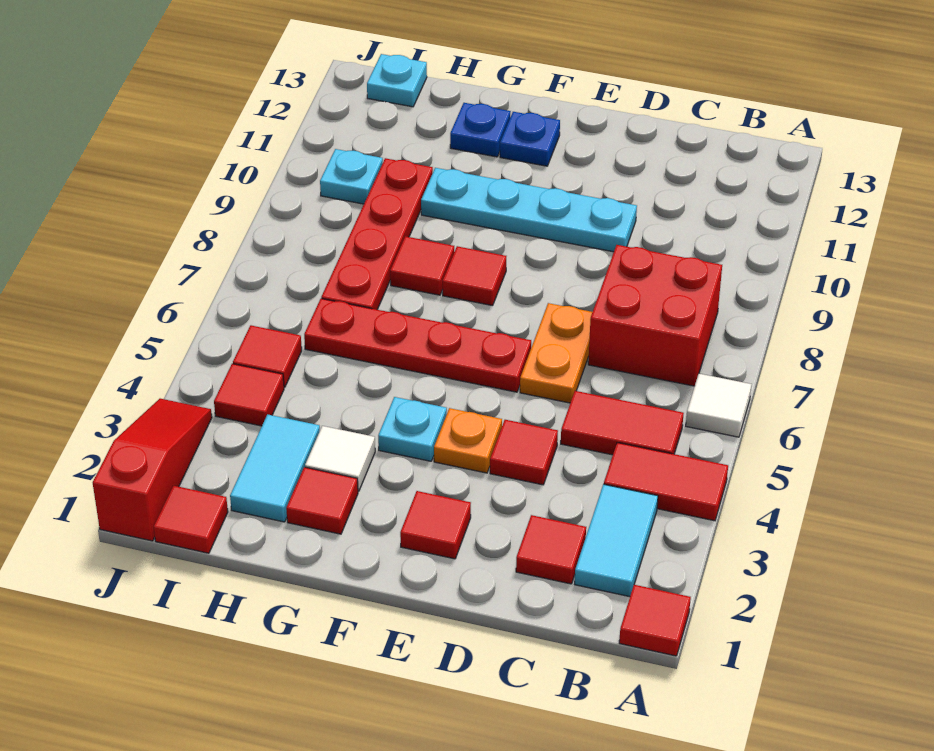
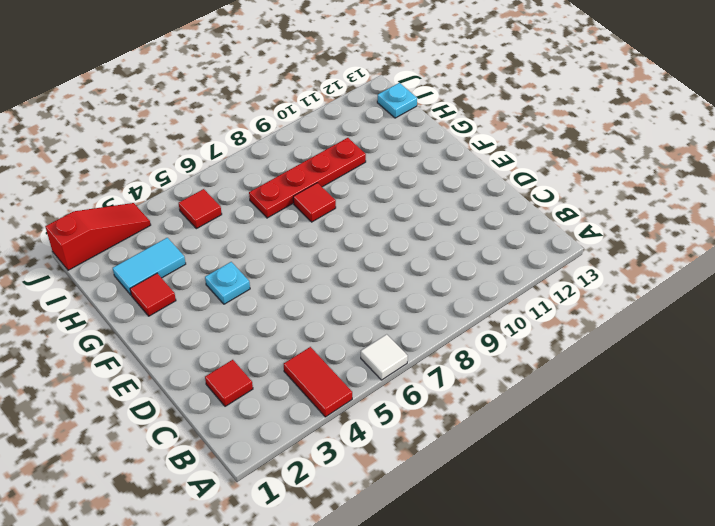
none -> red tile A1 level 1
none -> cyan tile B2:B3 level 1
none -> red tile B5:C5 level 1

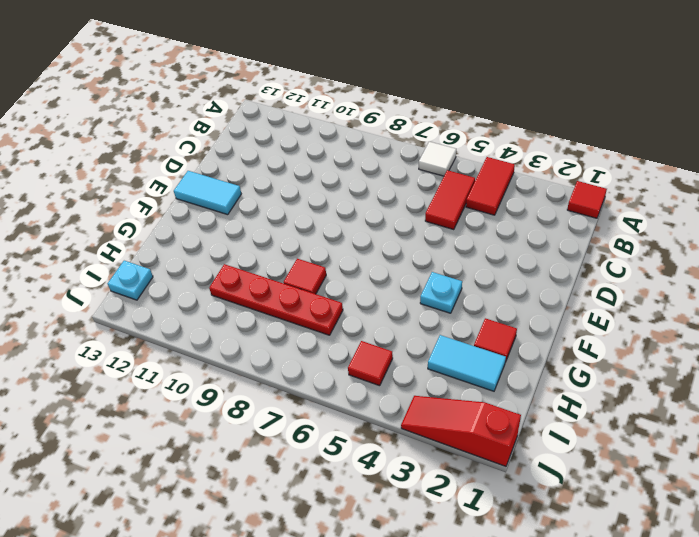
cyan tile E12:E13 level 1 -> cyan tile B2:B3 level 1
none -> red brick B7:C8 level 1
none -> red tile C2 level 1
none -> red tile D4 level 1

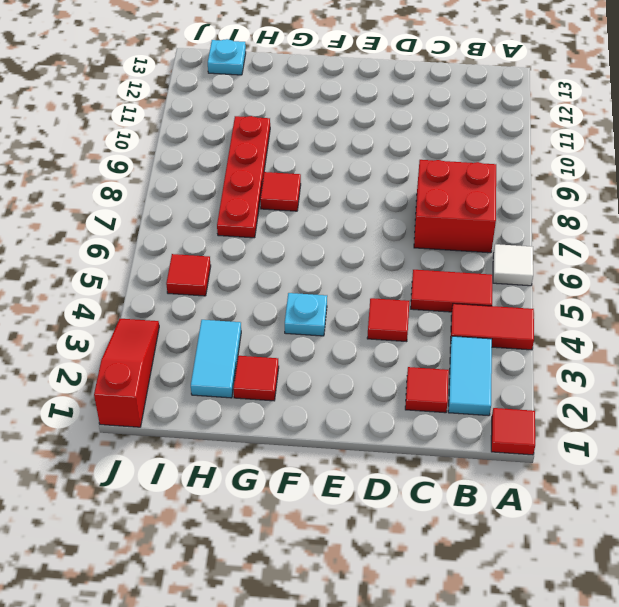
none -> orange plate D6:D7 level 1
none -> cyan plate D10:G10 level 1
none -> red tile E2 level 1

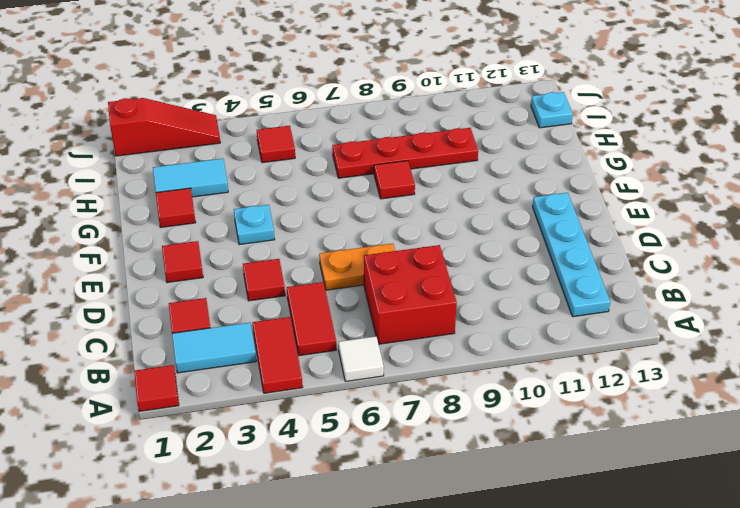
cyan plate B12:E12 level 1 -> cyan plate D10:G10 level 1
none -> orange plate E4 level 1
none -> red plate E6:H6 level 1
none -> red tile F8 level 1

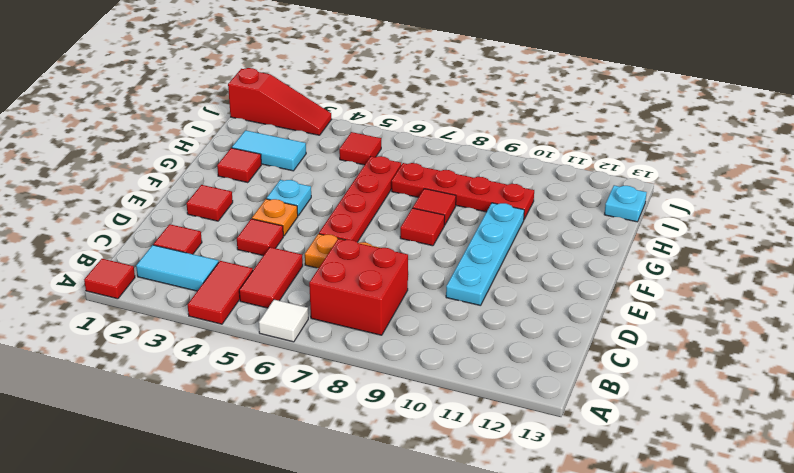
none -> blue plate F12 level 1
none -> white tile G3 level 1
none -> blue plate G12 level 1

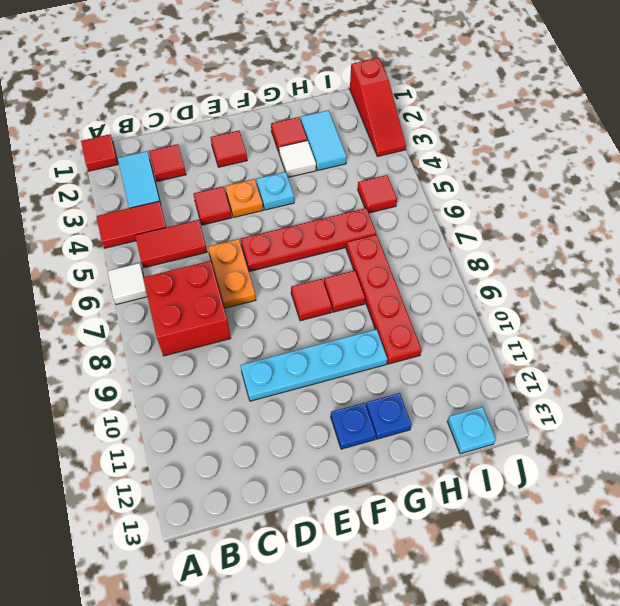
none -> red tile I1 level 1
none -> red tile I4 level 1
none -> cyan plate I10 level 1

